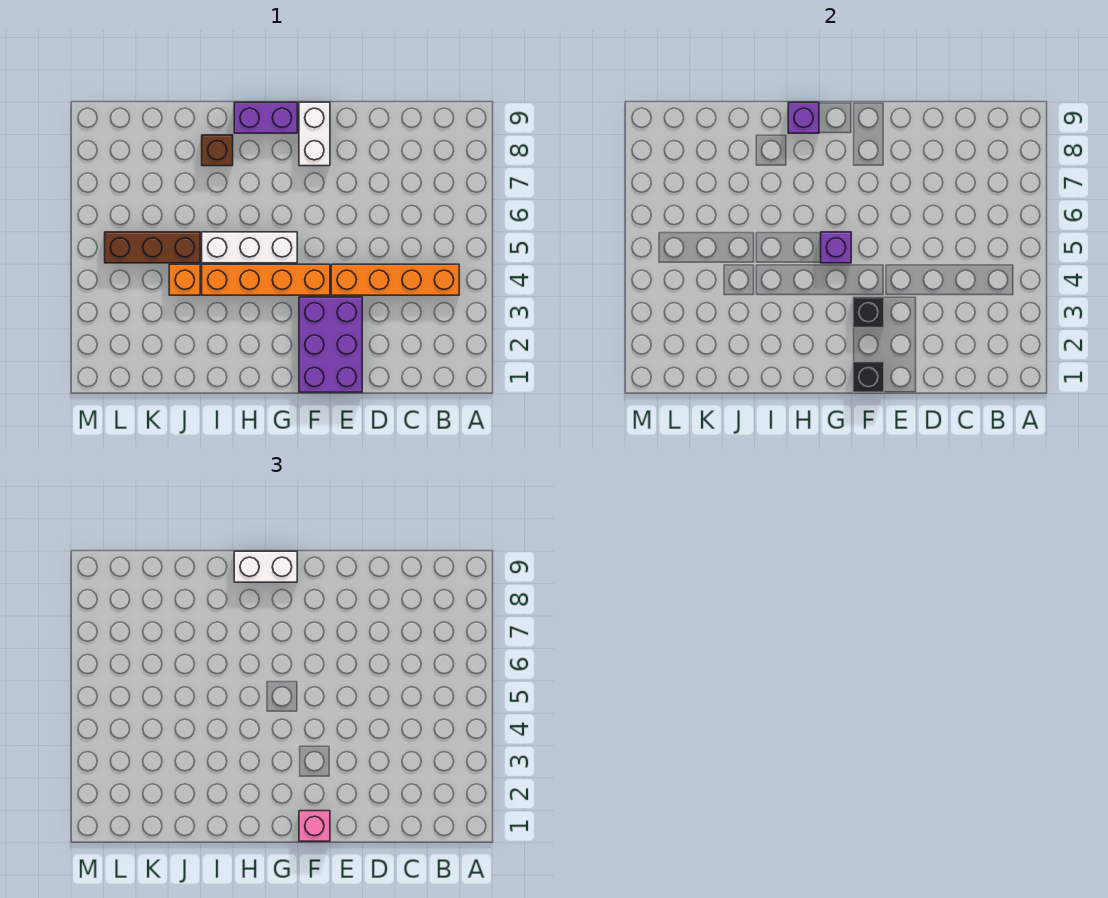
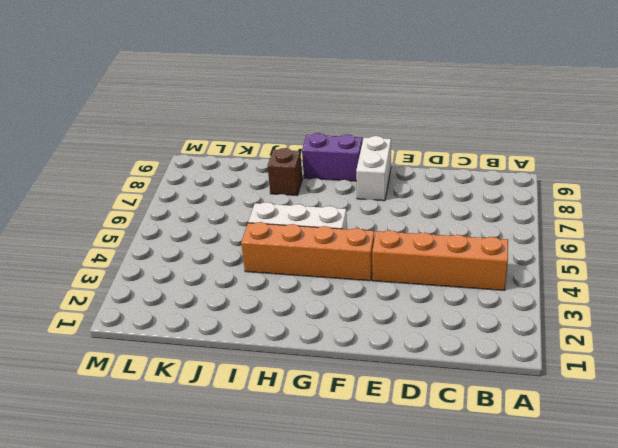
none -> purple brick E1:F3 level 1
none -> orange brick J4 level 1
none -> brown brick J5:L5 level 1

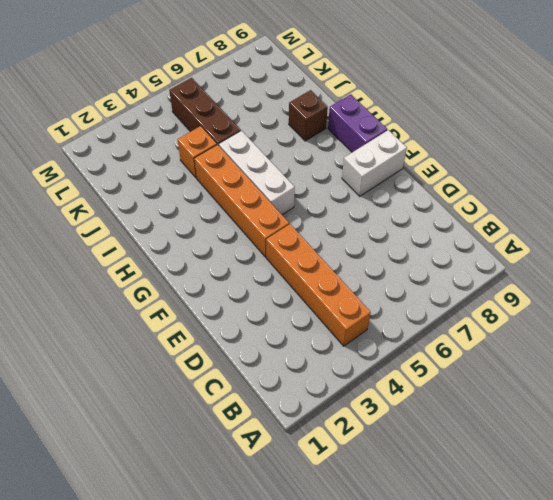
none -> purple brick E1:F3 level 1
none -> black brick F1 level 2
none -> black brick F3 level 2

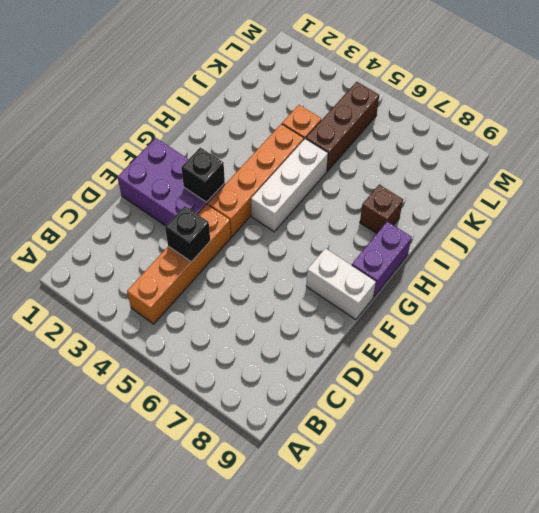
black brick D4 level 2 -> black brick F1 level 2
none -> purple brick G5 level 2
none -> purple brick H9 level 2
none -> pink brick F1 level 3

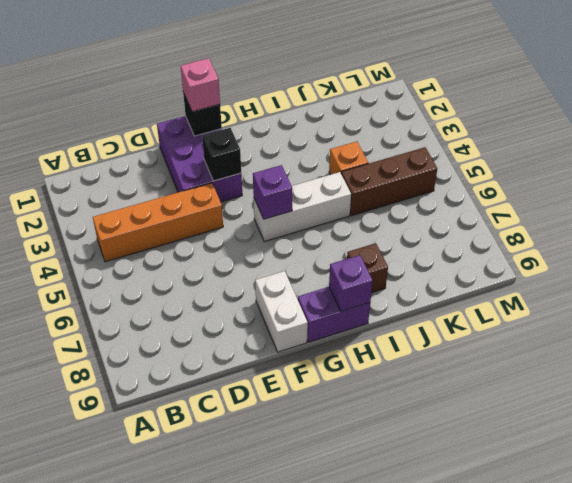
none -> orange brick F4:I4 level 1
none -> white brick G9:H9 level 3

